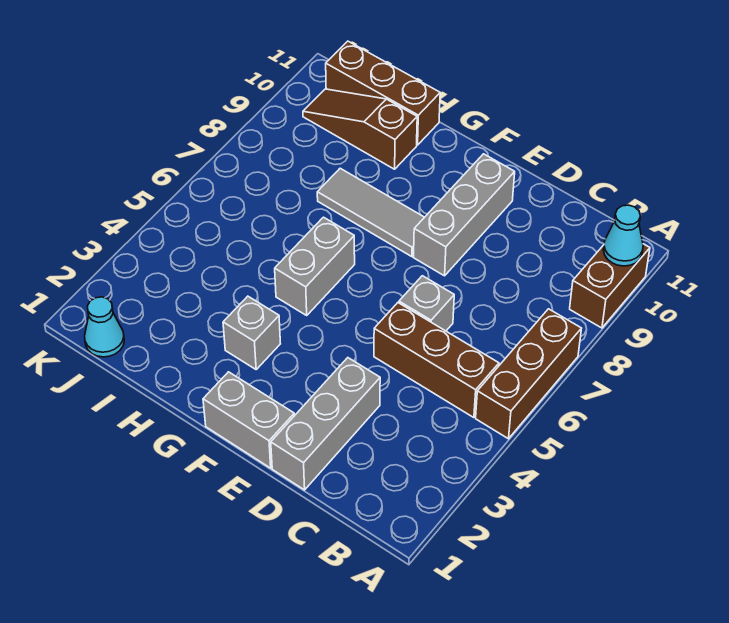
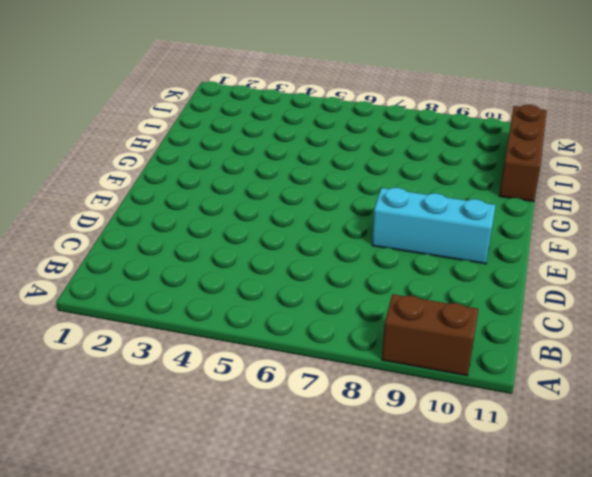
cyan brick E8:E10 level 1 -> grey brick E8:E10 level 1
none -> brown brick A5:A7 level 1
none -> brown brick B5:D5 level 1
none -> grey brick D1:D3 level 1

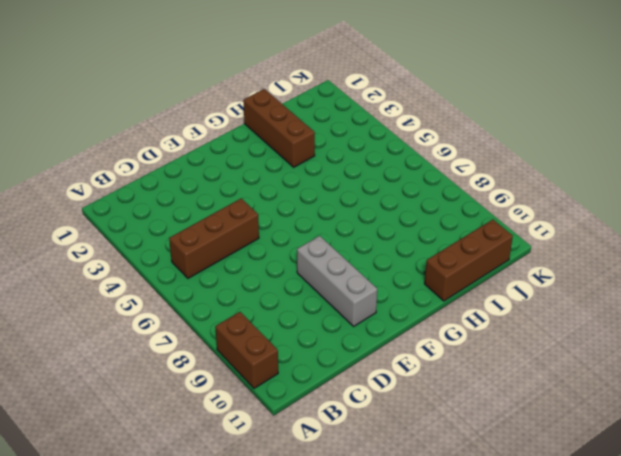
brown brick H1:H3 level 1 -> brown brick A5:A7 level 1
none -> grey brick D1:D3 level 1
none -> grey brick D6 level 1
none -> grey brick E1:F1 level 1

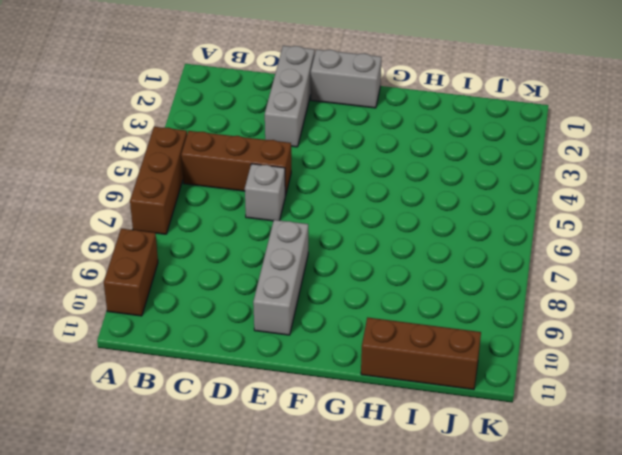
none -> grey tile F8:H8 level 1
none -> grey brick G3 level 1
none -> grey brick G5:G6 level 1

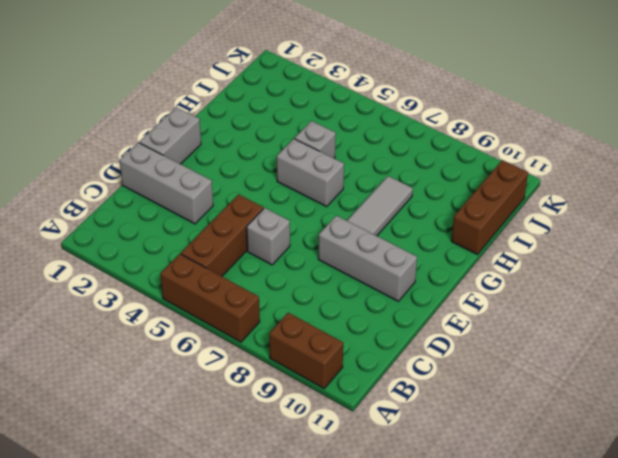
grey brick H5 level 1 -> grey brick G3 level 1
none -> brown slope H10:J10 level 1 top H
none -> cyan cone J1 level 1
none -> cyan cone A10 level 2

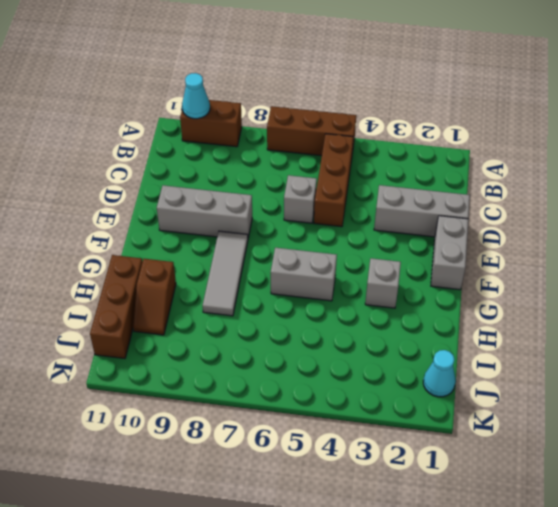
brown slope H10:I10 level 1 top H -> brown slope H10:J10 level 1 top H

